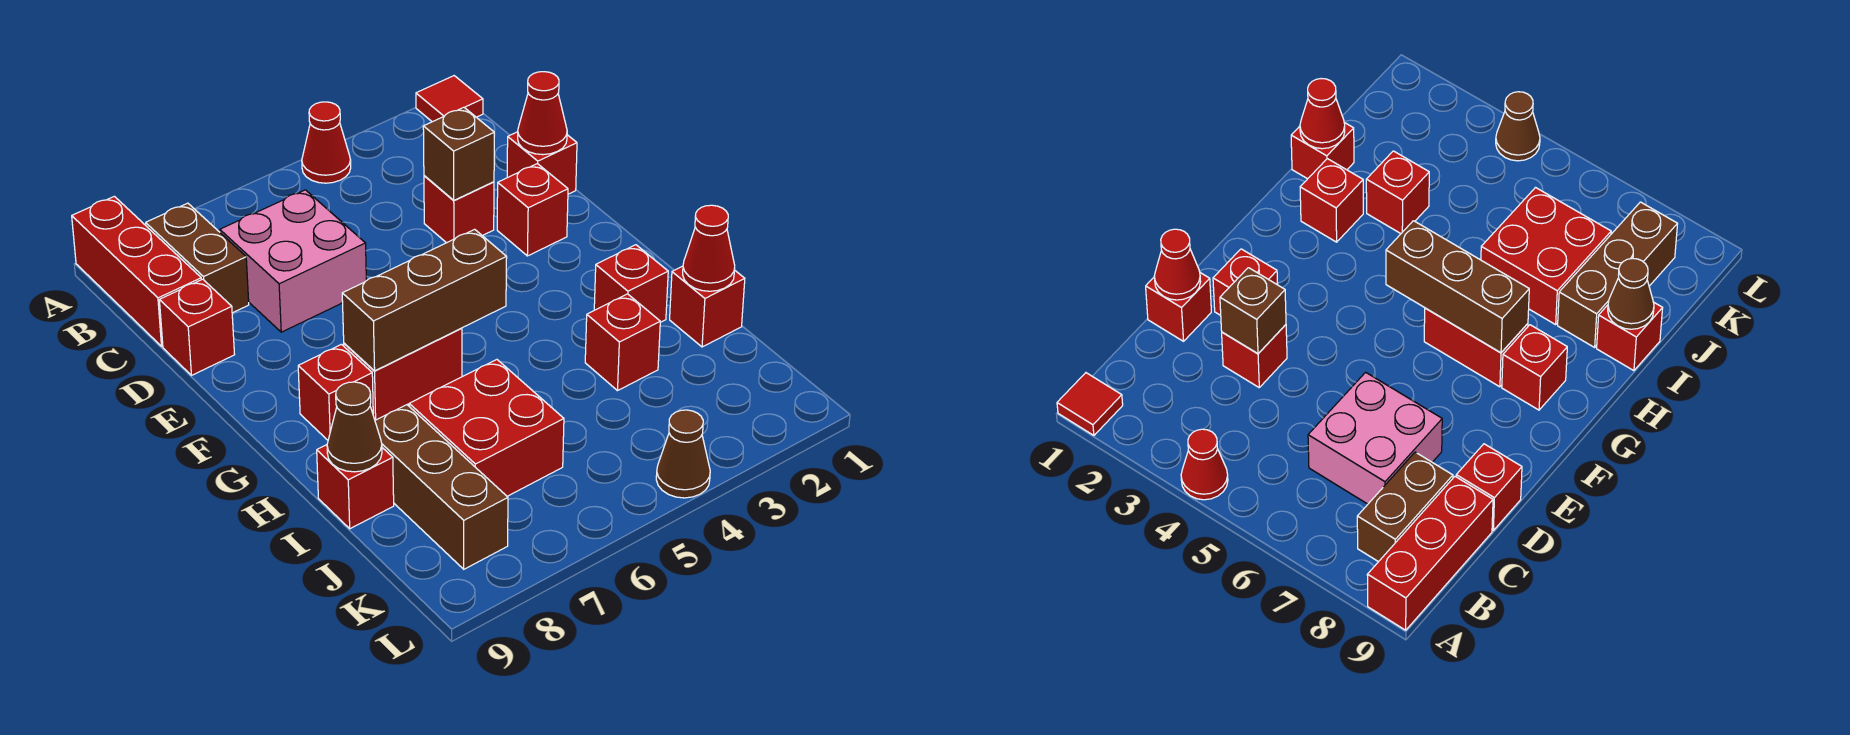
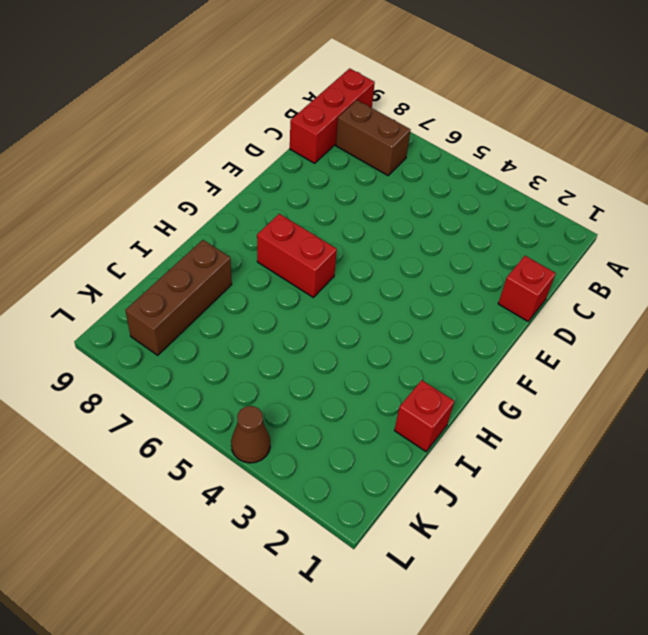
brown brick B7:B8 level 1 -> brown brick B8:C8 level 1
none -> red tile A1 level 1
none -> red cone A4 level 1
none -> pink brick C6:D7 level 1

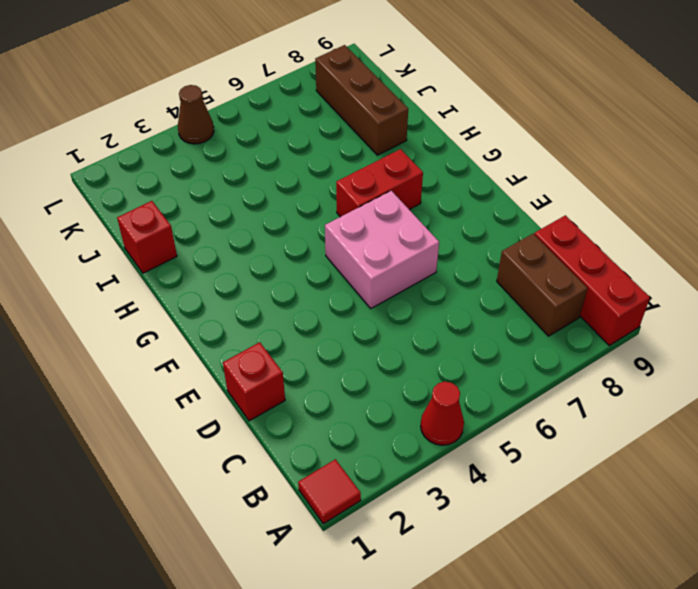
pink brick E5:F6 level 1 -> pink brick C6:D7 level 1
none -> red brick D3 level 1
none -> red brick D9 level 1
none -> red brick E2 level 1

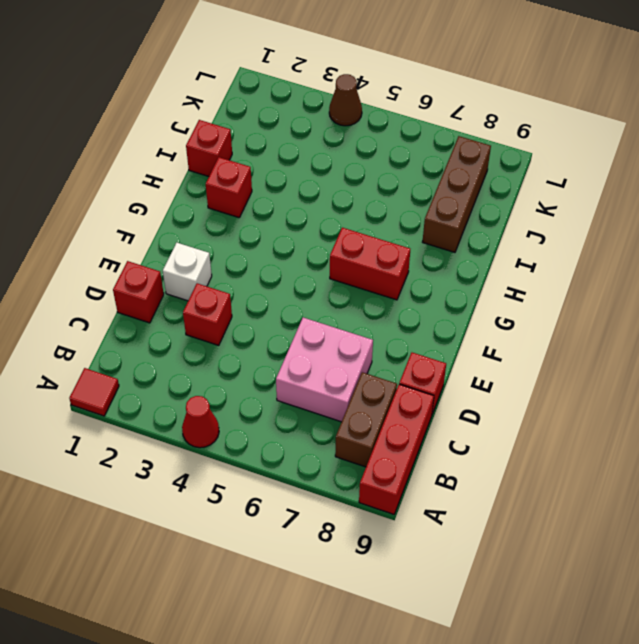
white brick E2 level 1 -> red brick E2 level 1
none -> red brick G8 level 1
none -> red brick I3 level 1
none -> red brick I6:J7 level 1

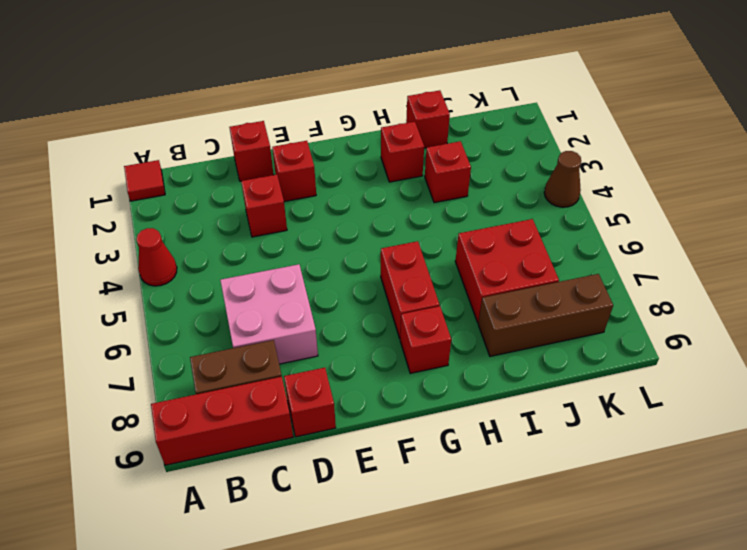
none -> red brick I9 level 1
none -> red cone D1 level 2
none -> brown brick D3 level 2

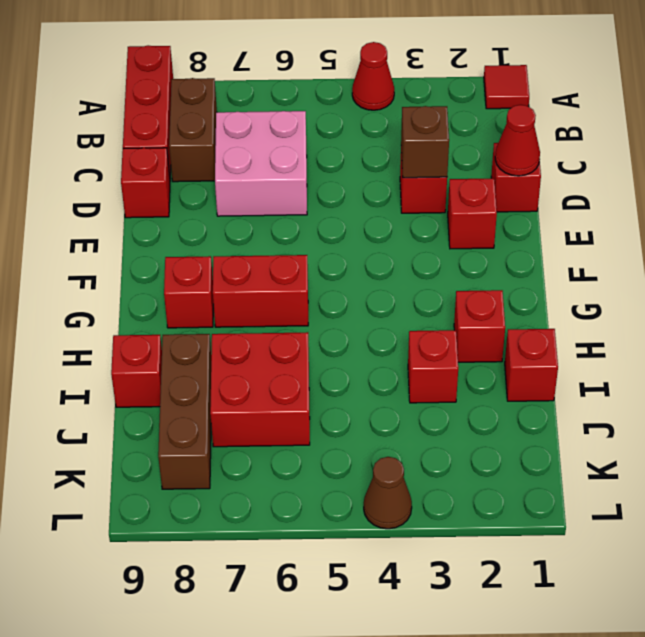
none -> brown brick G5:G7 level 2
none -> red cone I1 level 2
none -> brown cone I9 level 2

